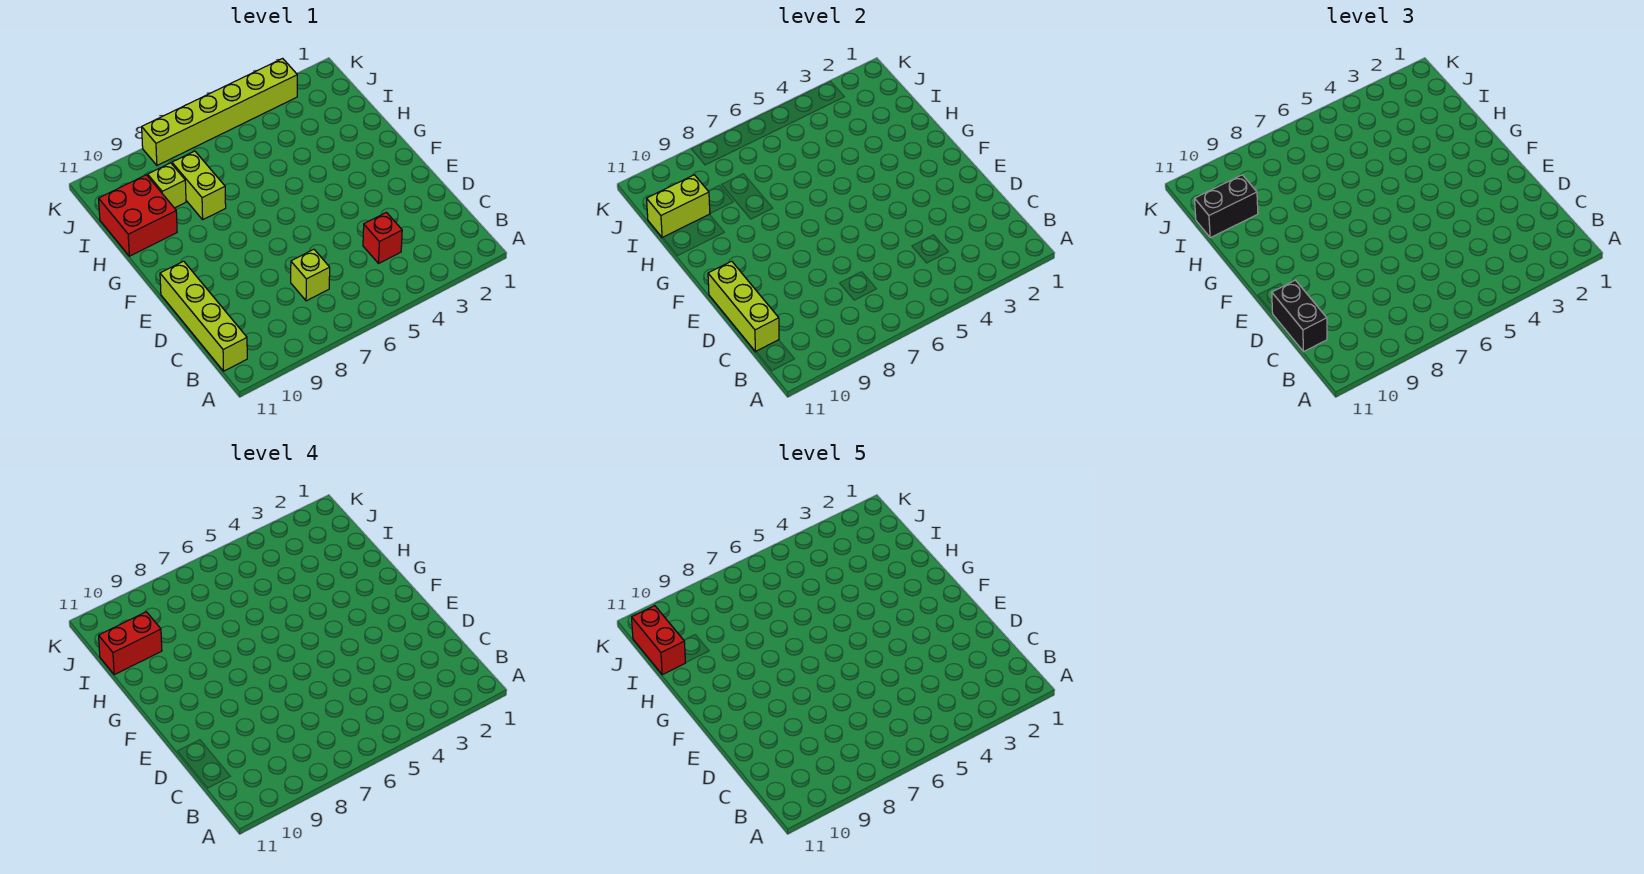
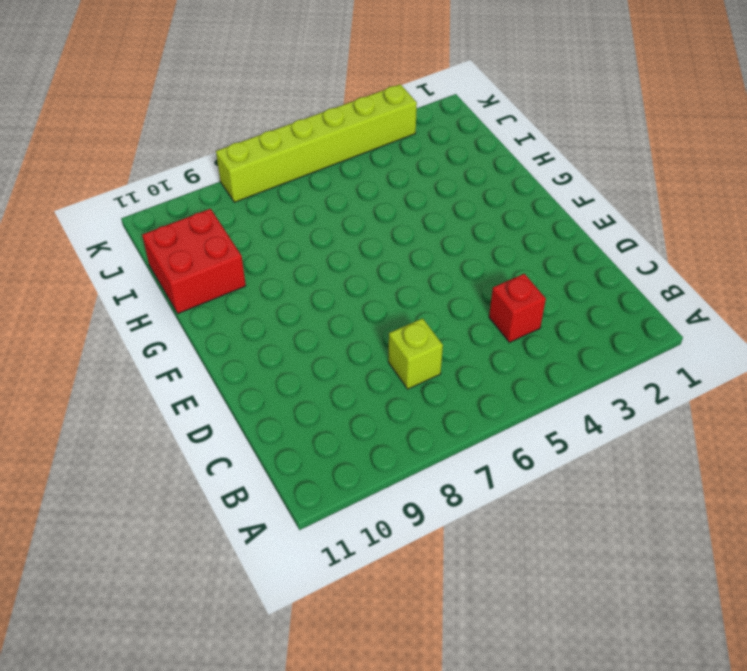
none -> lime brick B11:E11 level 1
none -> lime brick H8:I8 level 1
none -> lime brick I9 level 1

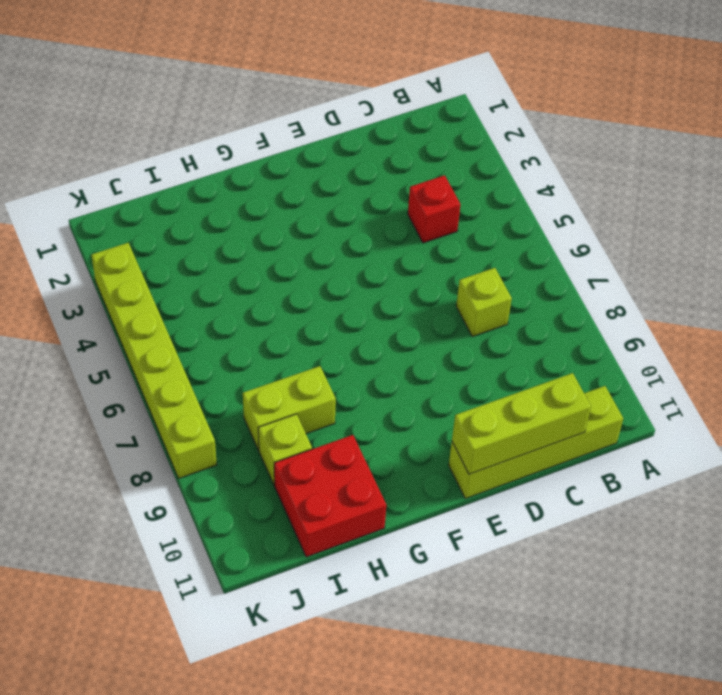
none -> lime brick I10:I11 level 2
none -> black brick C11:D11 level 3
none -> black brick I10:I11 level 3

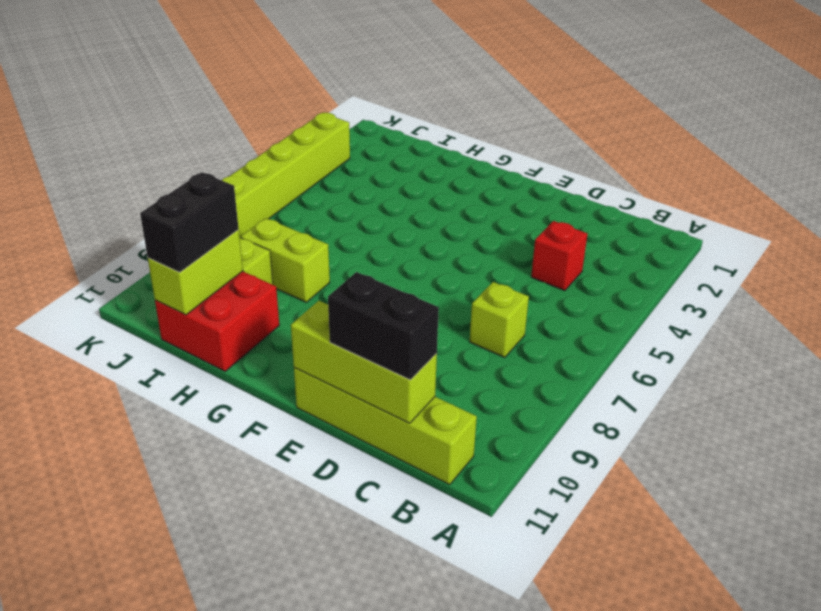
none -> red brick I10:I11 level 4
none -> red brick I11:J11 level 5

